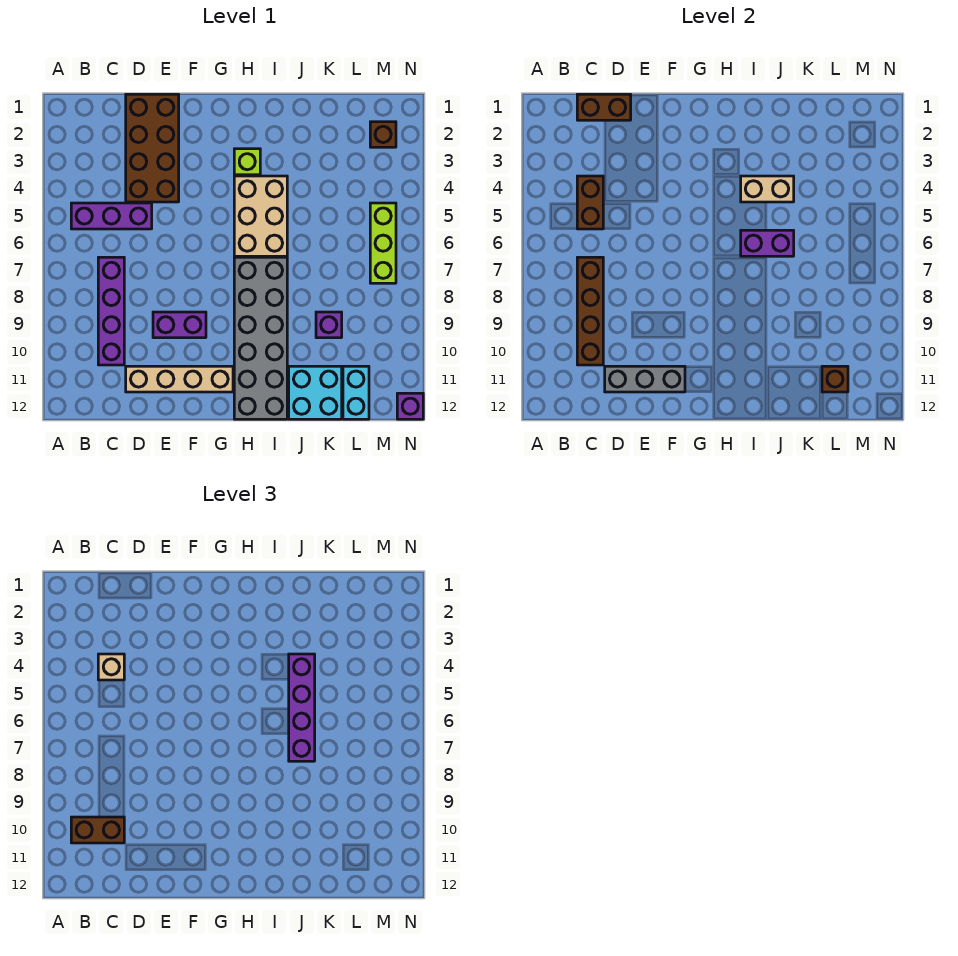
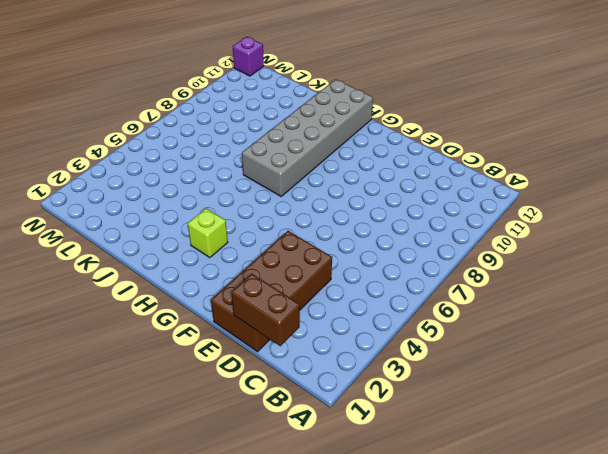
none -> purple brick B5:D5 level 1
none -> purple brick C7:C10 level 1
none -> tan brick D11:G11 level 1

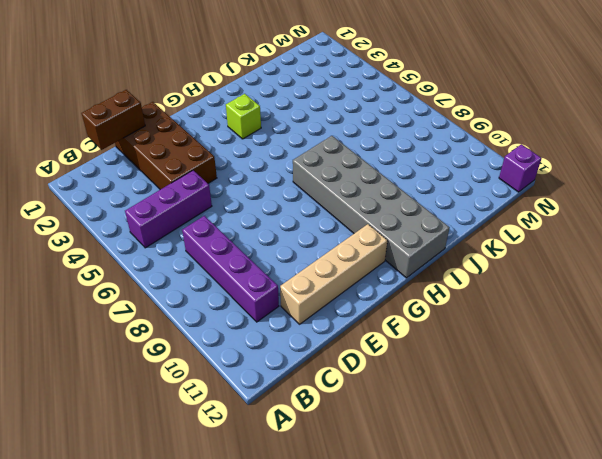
none -> purple brick E9:F9 level 1
none -> tan brick H4:I6 level 1
none -> cyan brick J11:K12 level 1

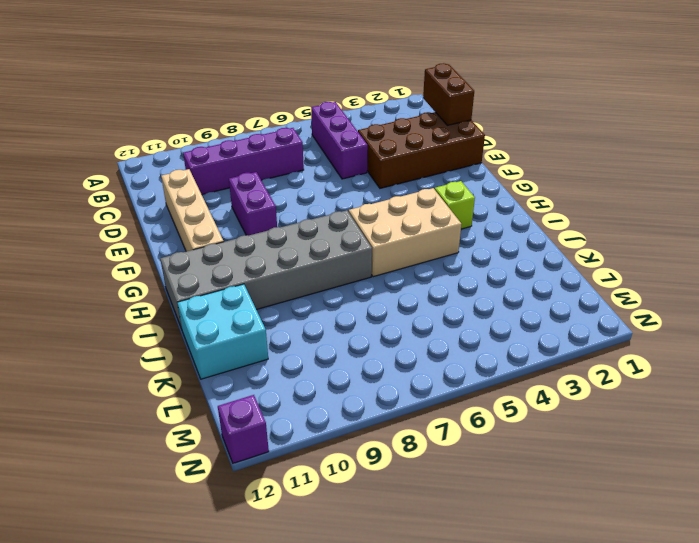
none -> purple brick K9 level 1
none -> cyan brick L11:L12 level 1
none -> brown brick M2 level 1

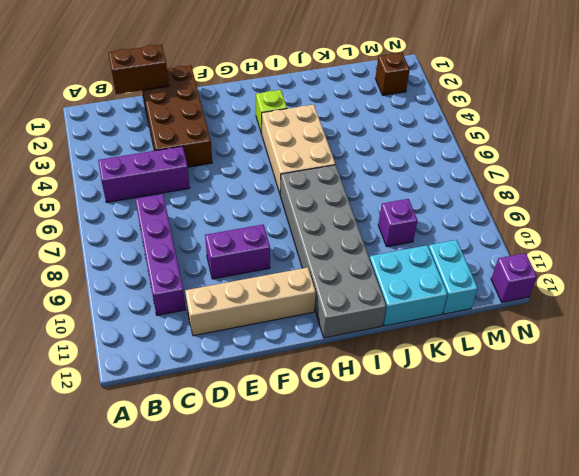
none -> lime brick M5:M7 level 1
none -> brown brick C4:C5 level 2
none -> brown brick C7:C10 level 2

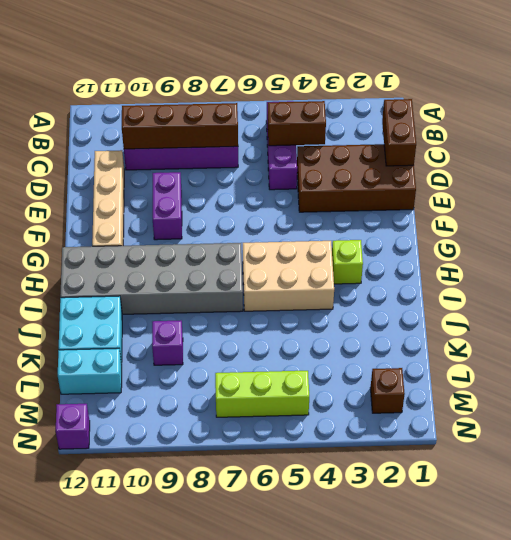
none -> grey brick D11:F11 level 2
none -> tan brick I4:J4 level 2
none -> purple brick I6:J6 level 2

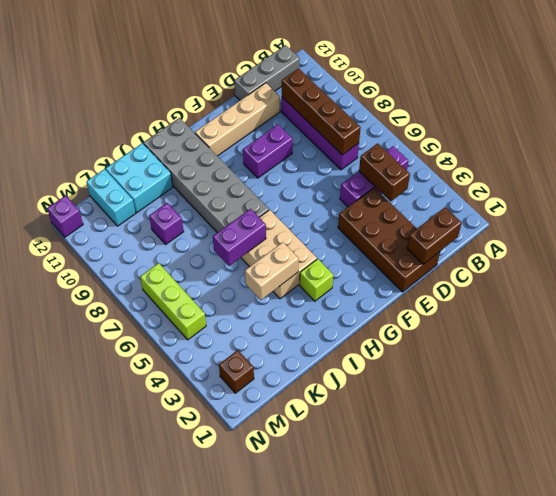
grey brick B12:D12 level 1 -> grey brick D11:F11 level 2
none -> brown brick L11 level 2
none -> brown brick B10:C10 level 3
none -> tan brick C4 level 3

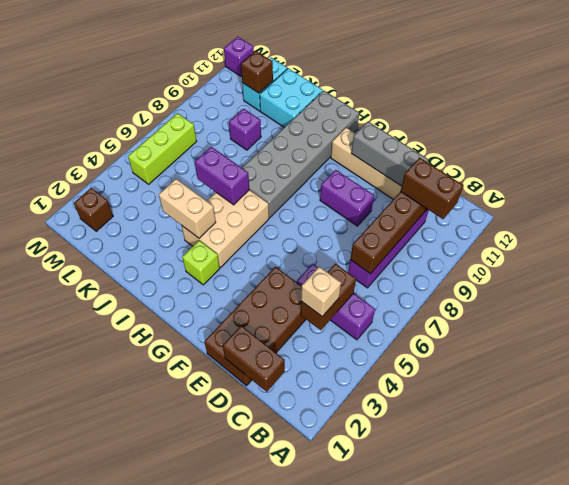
none -> purple brick J4:J7 level 3

